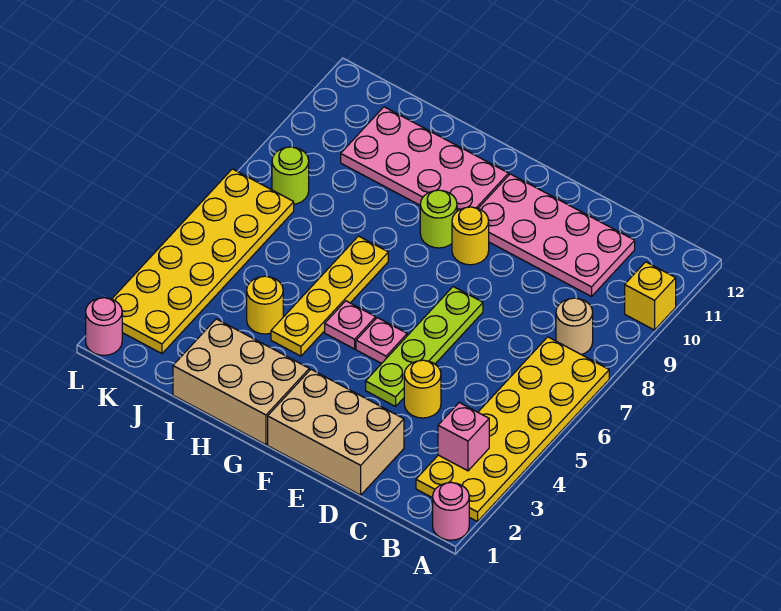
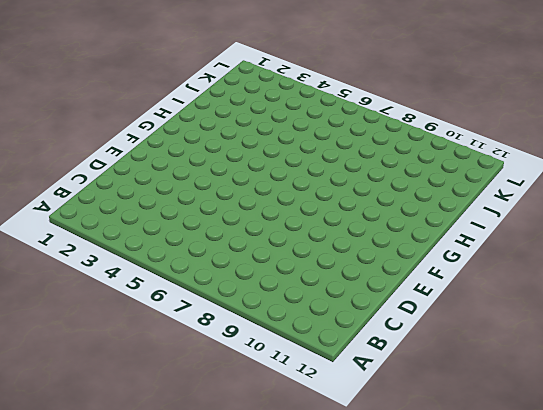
none -> pink round brick A1 level 1
none -> yellow plate A2:B7 level 1
none -> yellow brick A10 level 1

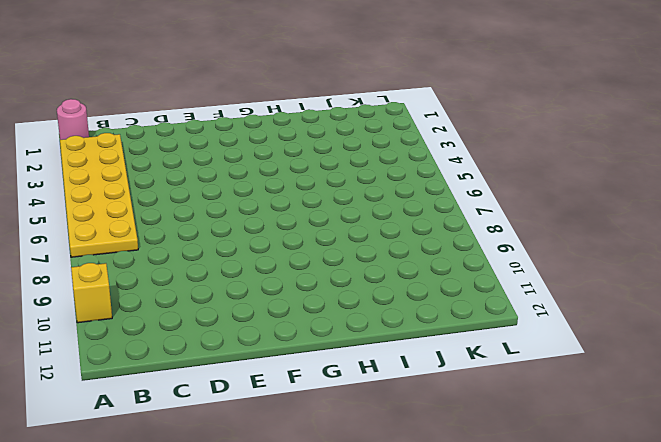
none -> tan round brick B8 level 1
none -> pink plate C10:F11 level 1
none -> tan brick D1:F2 level 1

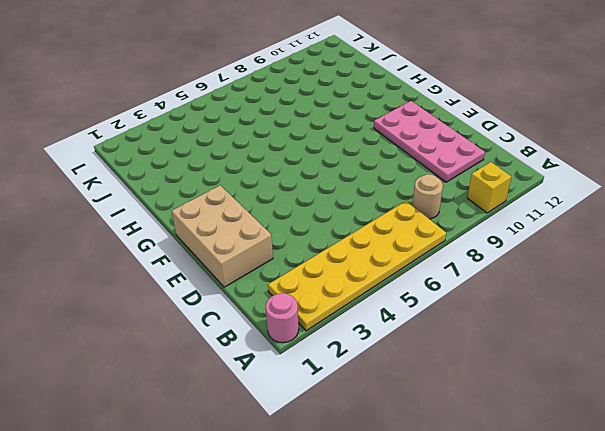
none -> yellow round brick D4 level 1
none -> lime plate E4:E7 level 1
none -> pink plate F5 level 1

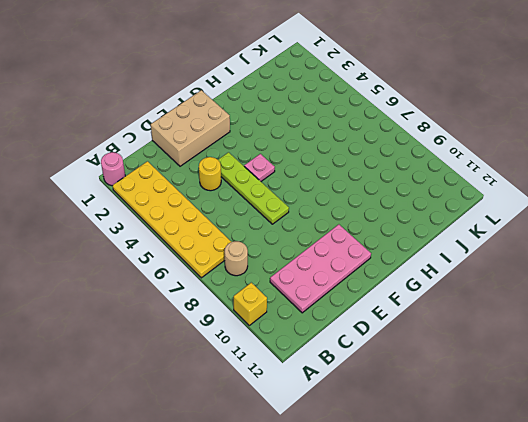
none -> yellow round brick F9 level 1
none -> tan brick G1:I2 level 1
none -> pink plate G5 level 1

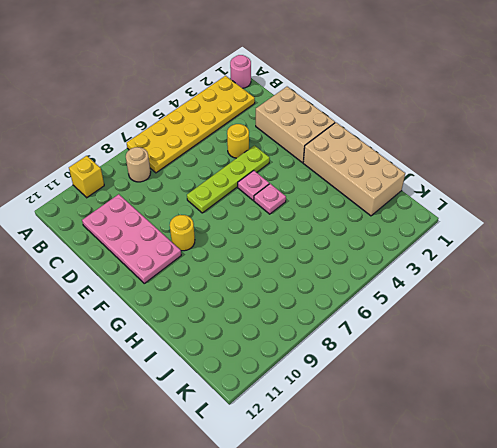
tan brick G1:J2 level 1 -> tan brick G1:I2 level 1
none -> lime round brick G9 level 1
none -> pink plate G10:J11 level 1
none -> yellow plate H4:H7 level 1

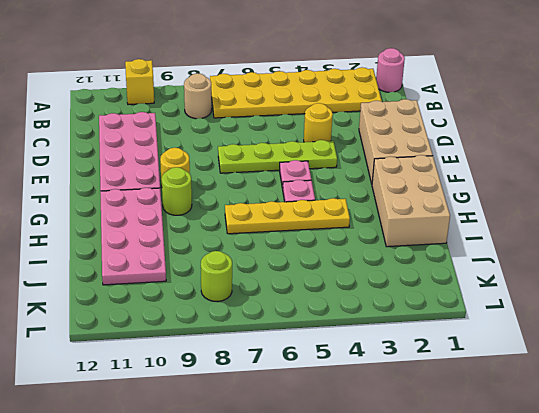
none -> yellow round brick I4 level 1
none -> yellow plate K2:L7 level 1
none -> pink round brick L1 level 1

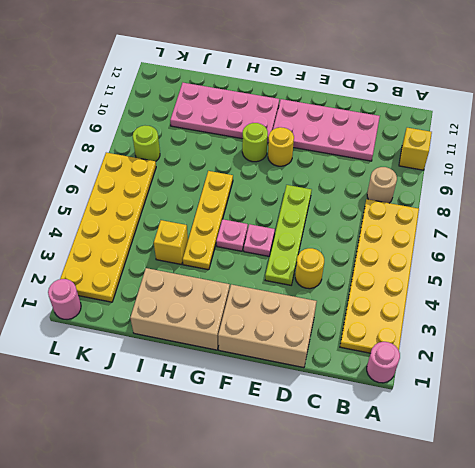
yellow brick I4 level 1 -> yellow round brick I4 level 1
none -> pink brick B3 level 2

